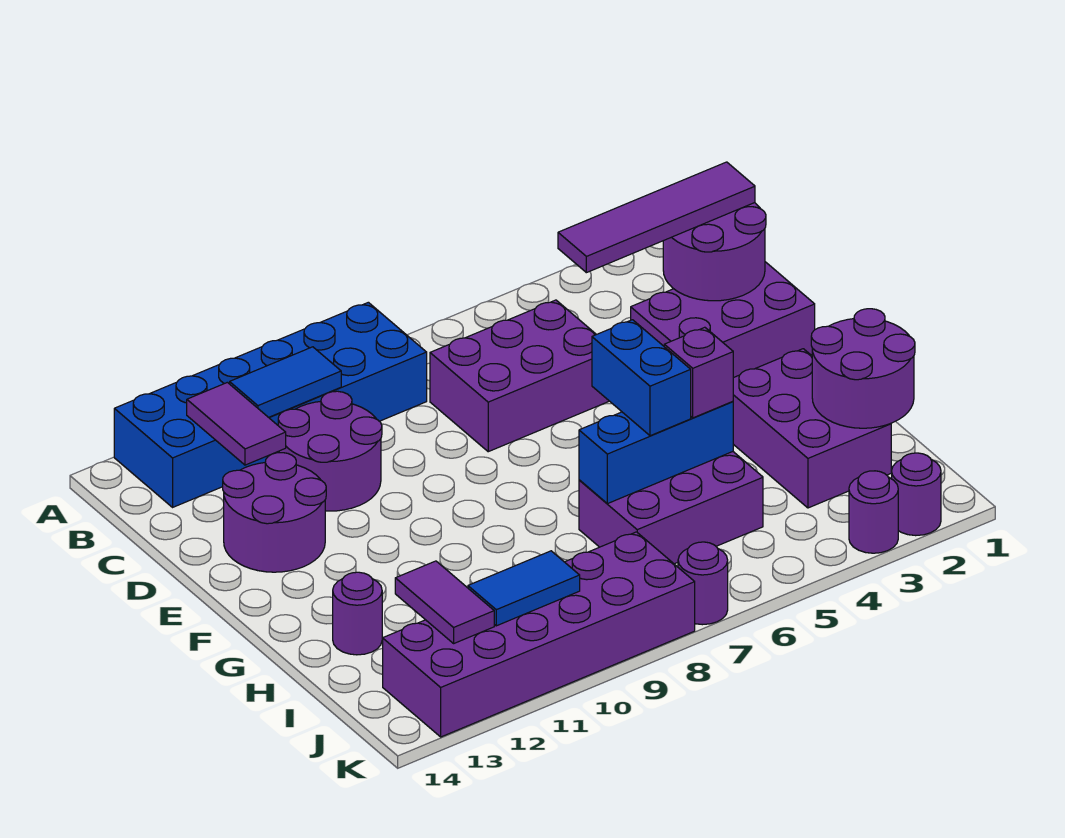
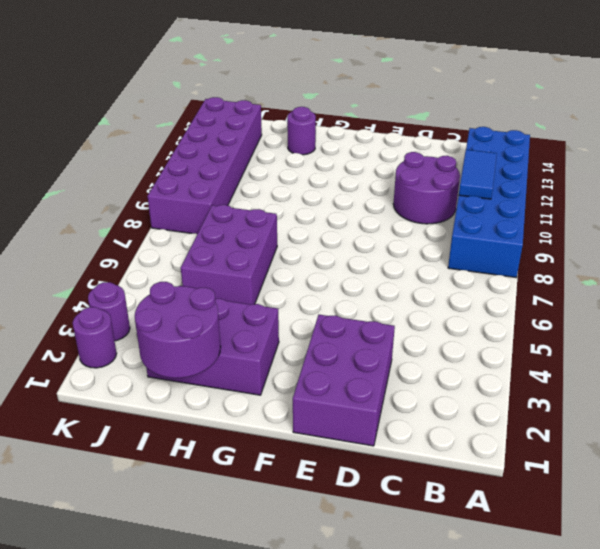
none -> purple brick C5:D7 level 1
none -> purple round brick D12:E13 level 1
none -> purple round brick K7 level 1

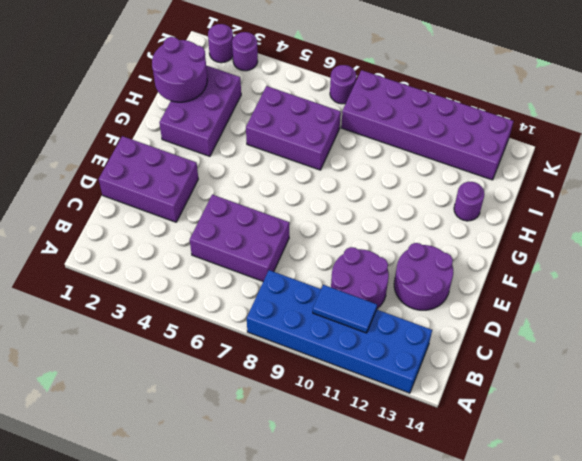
none -> purple tile B12:C12 level 2
none -> purple round brick C1:D2 level 2
none -> blue brick H5:H7 level 2

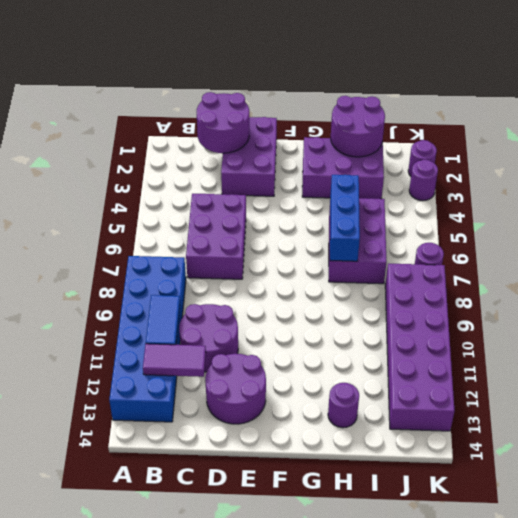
none -> purple tile I12:J12 level 2
none -> blue tile J10:J11 level 2
none -> purple tile C1:C4 level 3

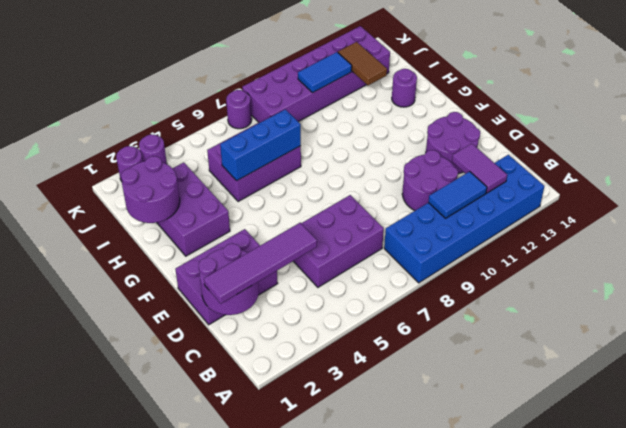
brown tile I12:J12 level 2 -> purple tile I12:J12 level 2
none -> blue brick G6:H6 level 3
none -> purple brick H5 level 3

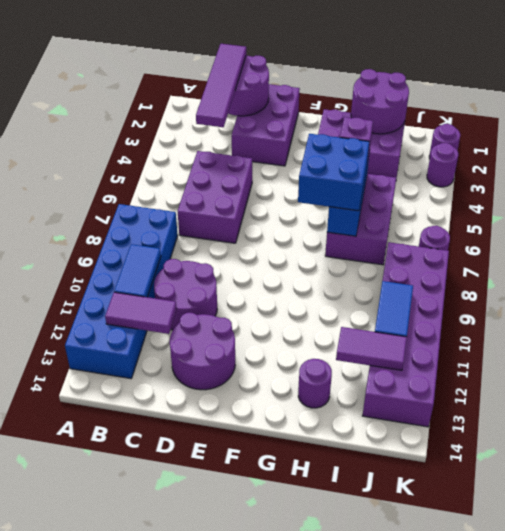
blue brick G6:H7 level 3 -> blue brick G6:H6 level 3

